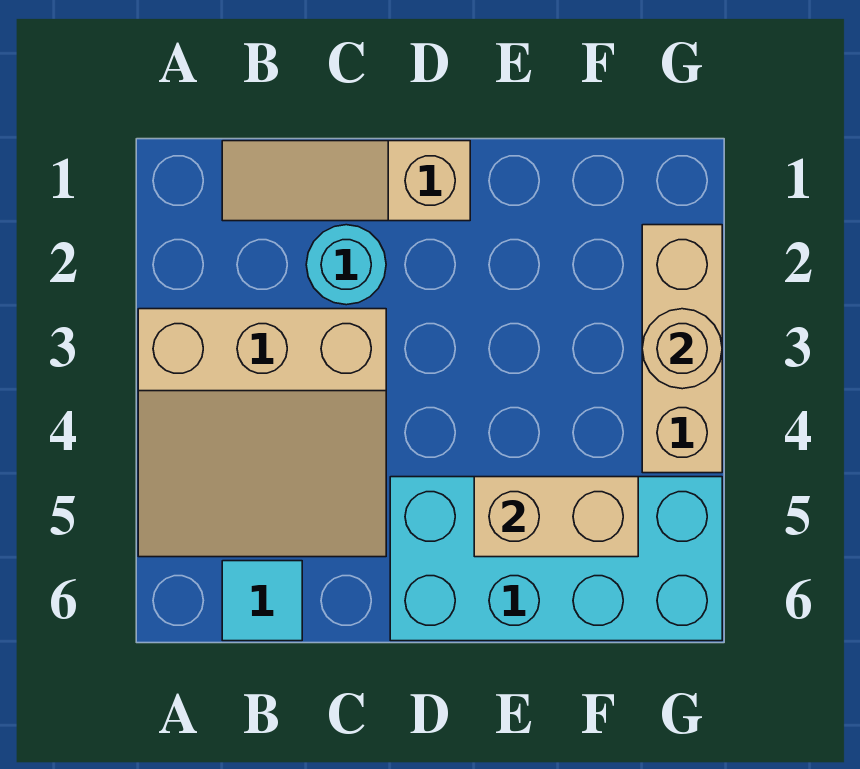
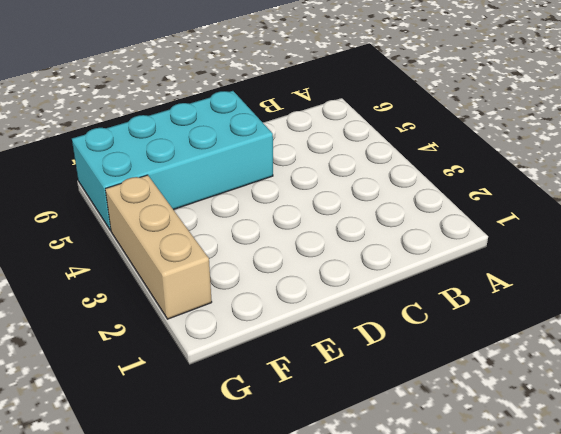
none -> tan slope A3:C5 level 1 top 3
none -> tan slope B1:D1 level 1 top D

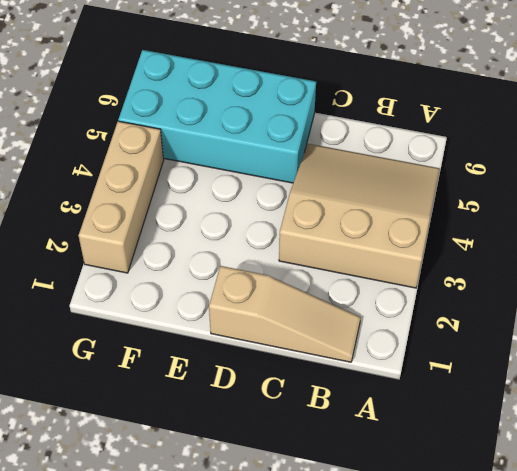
none -> cyan tile B6 level 1
none -> cyan round brick C2 level 1

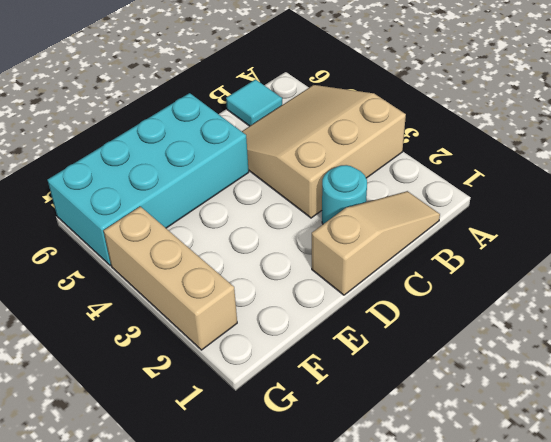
none -> tan brick E5:F5 level 2
none -> tan round brick G3 level 2

